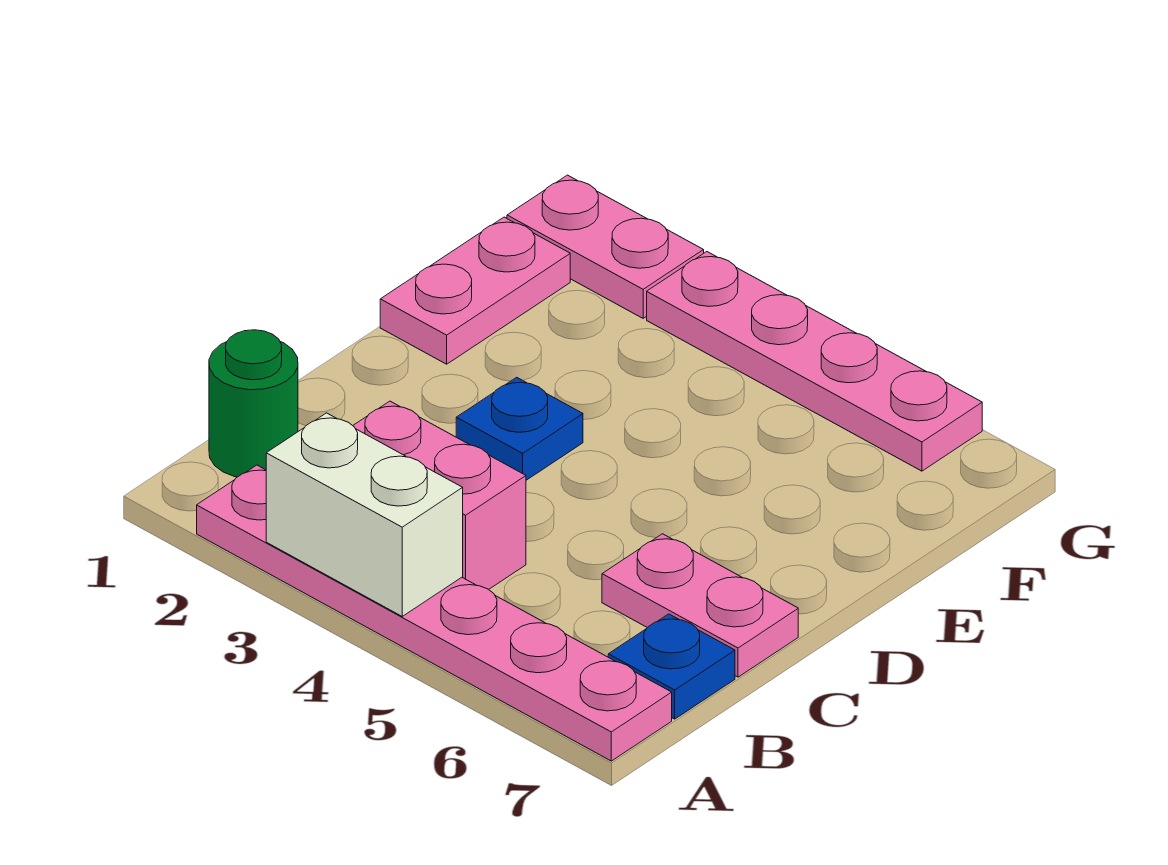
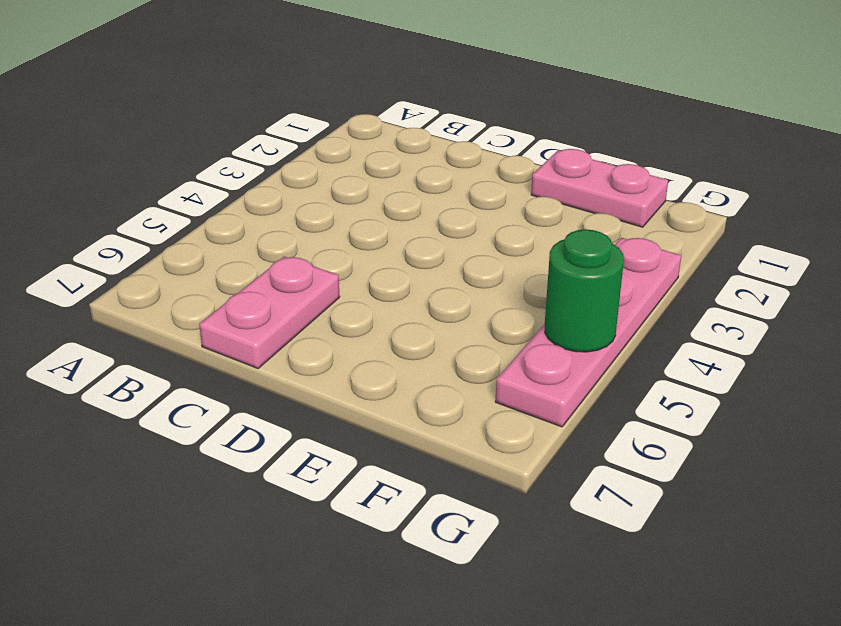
green round brick G5 level 2 -> green round brick B1 level 1
none -> pink plate A2:A7 level 1
none -> pink brick B3:B4 level 1

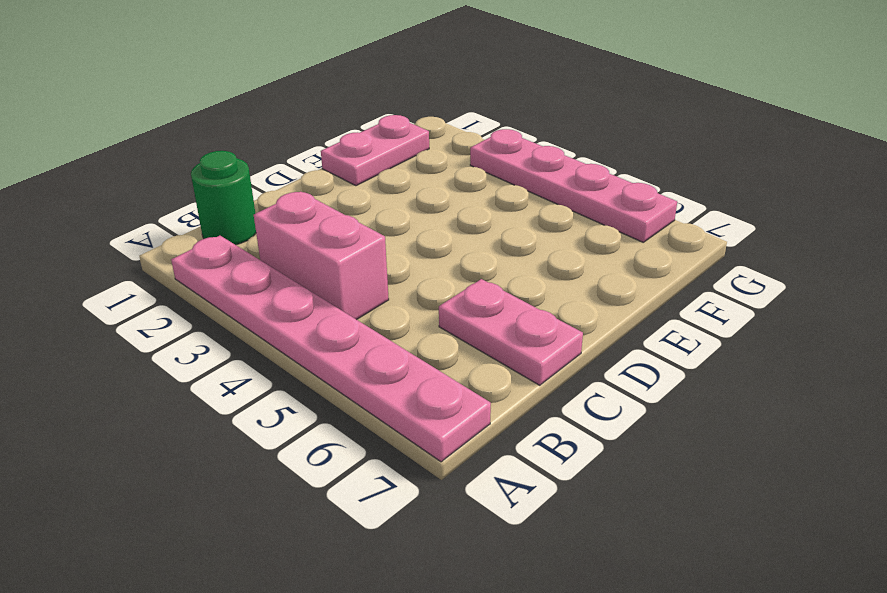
none -> blue plate B7 level 1
none -> blue plate D3 level 1

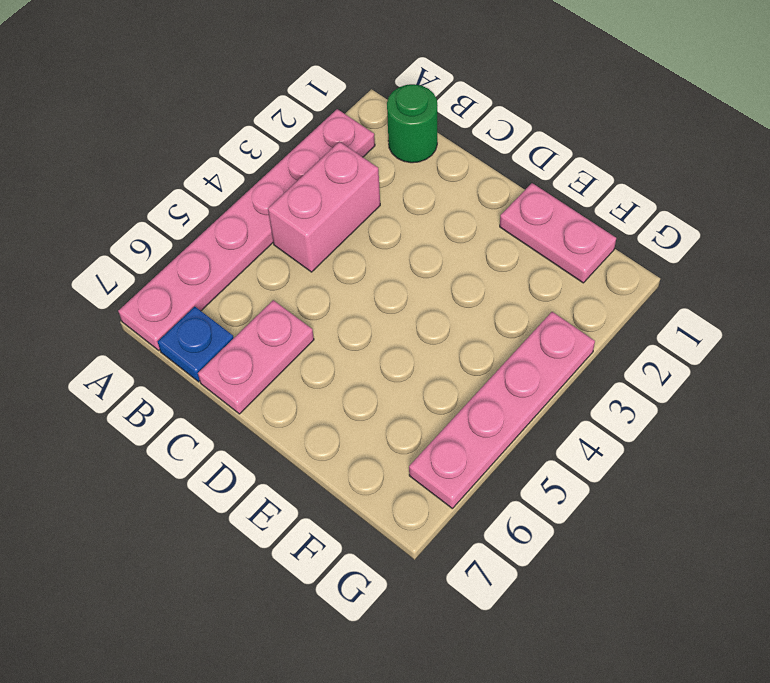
none -> blue plate D3 level 1
none -> pink plate G1:G2 level 1

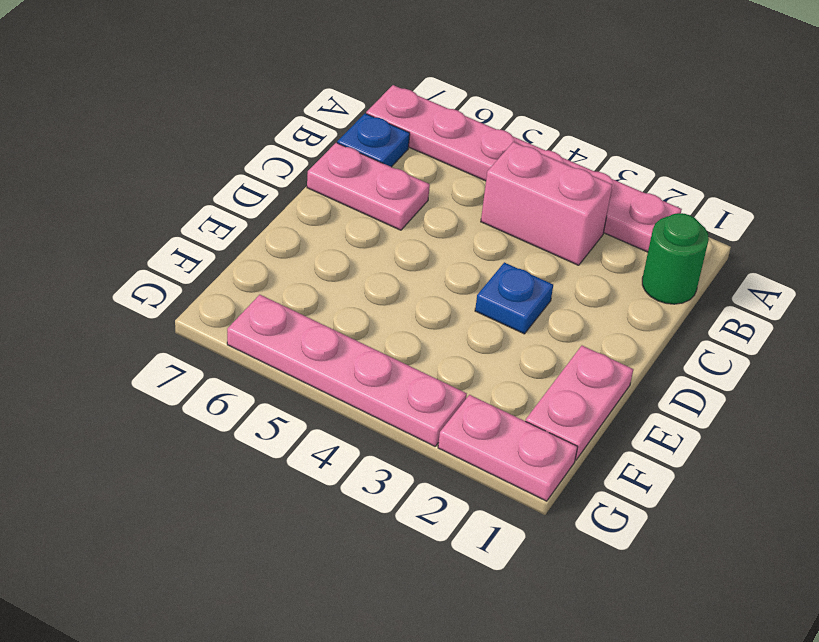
none -> white brick A3:A4 level 2

